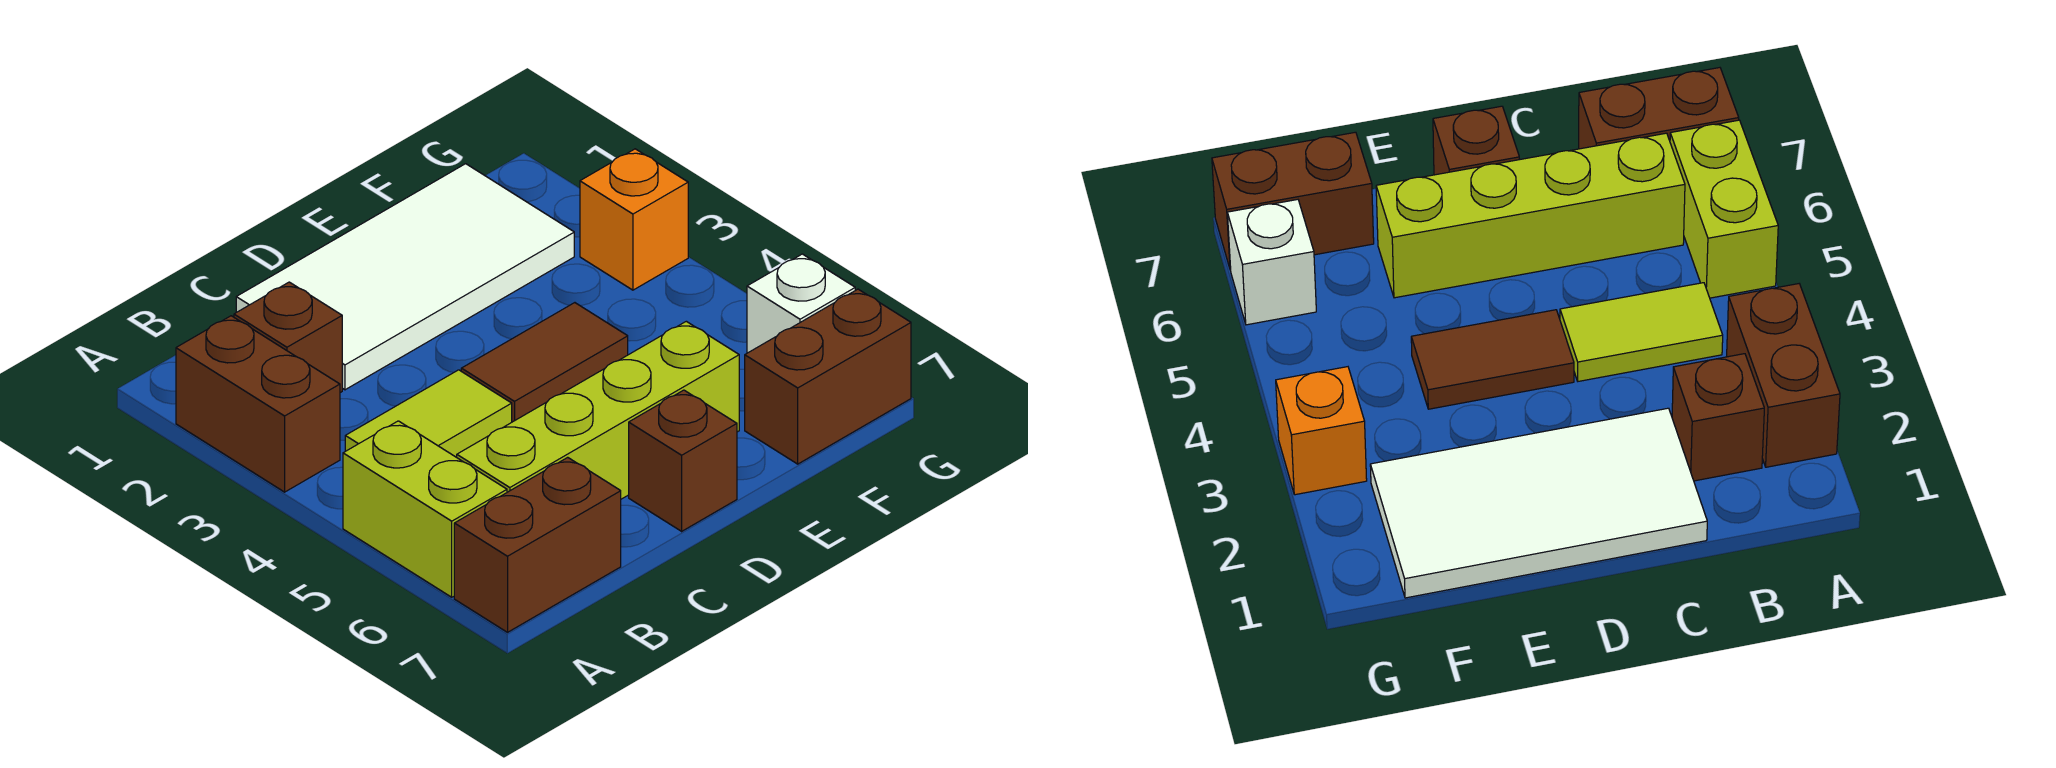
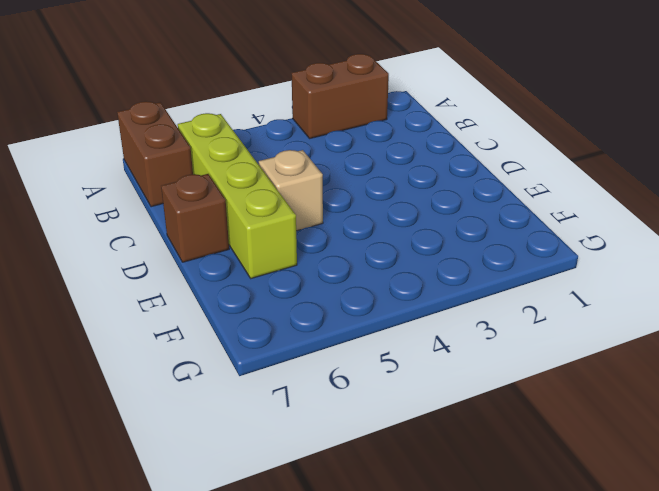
tan brick D5 level 1 -> none
none -> lime brick A5:A6 level 1
none -> brown brick B2 level 1
none -> lime tile B4:C4 level 1

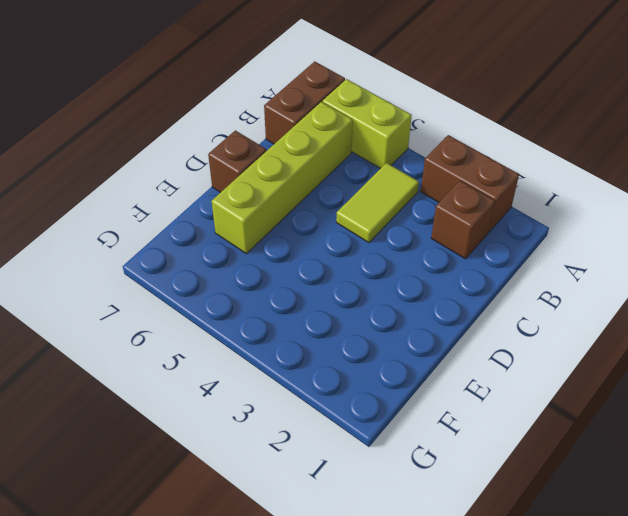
none -> white tile C1:F2 level 1
none -> brown tile D4:E4 level 1
none -> brown brick F7:G7 level 1

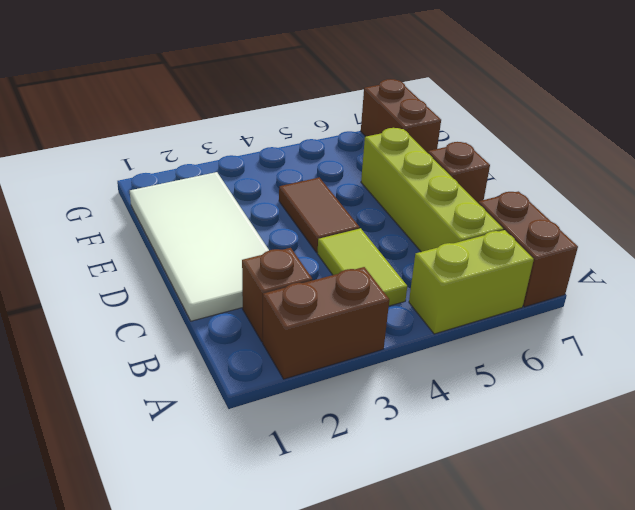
none -> orange brick G3 level 1
none -> white brick G6 level 1

